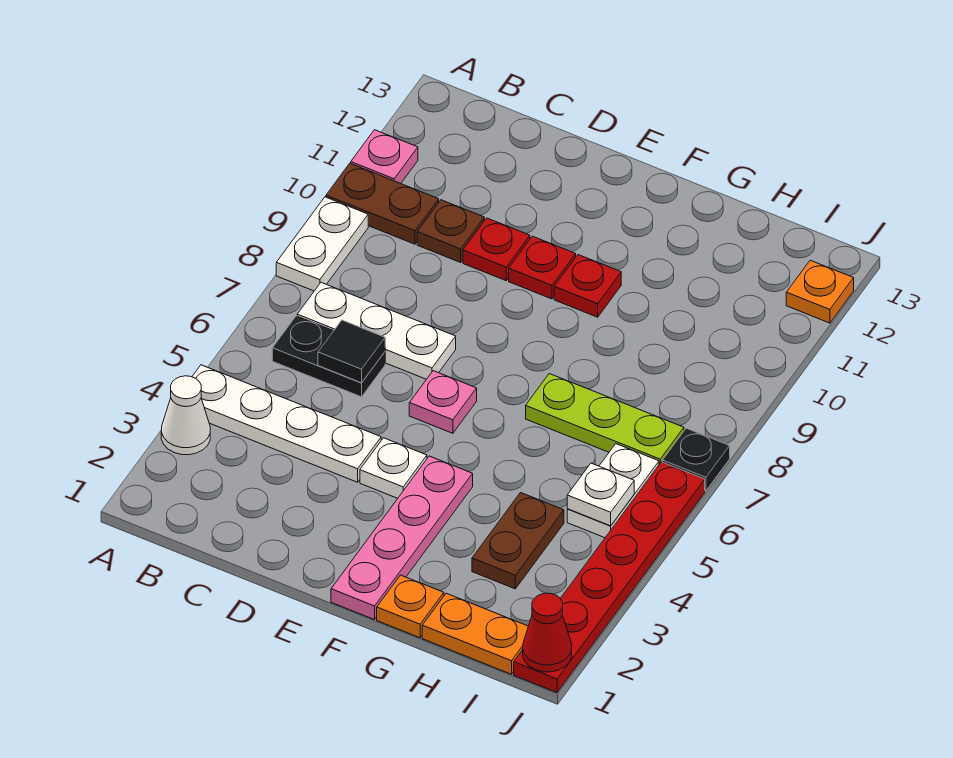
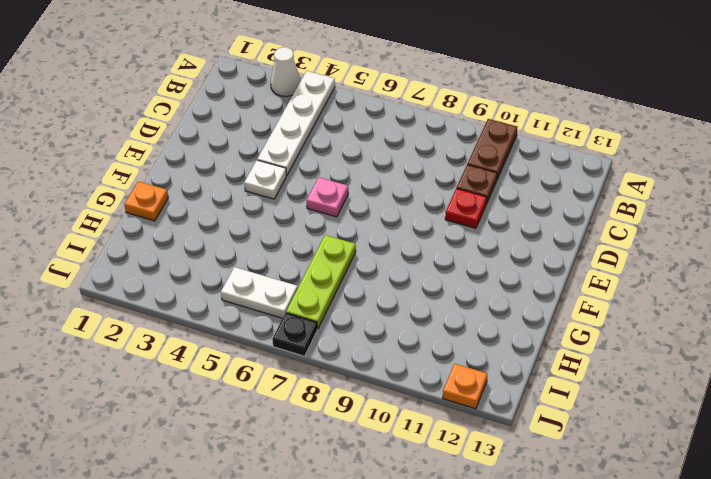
none -> white plate A8:A9 level 1
none -> pink plate A11 level 1
none -> black plate B6:C6 level 1

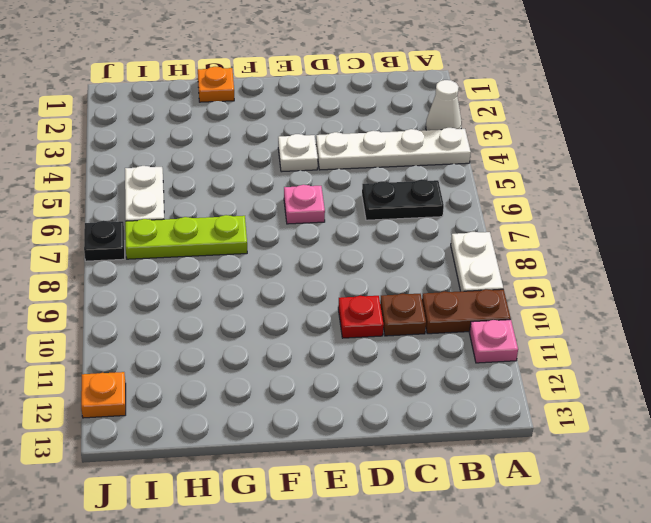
none -> white plate B7:D7 level 1
none -> red plate E10 level 1
none -> pink plate F1:F4 level 1

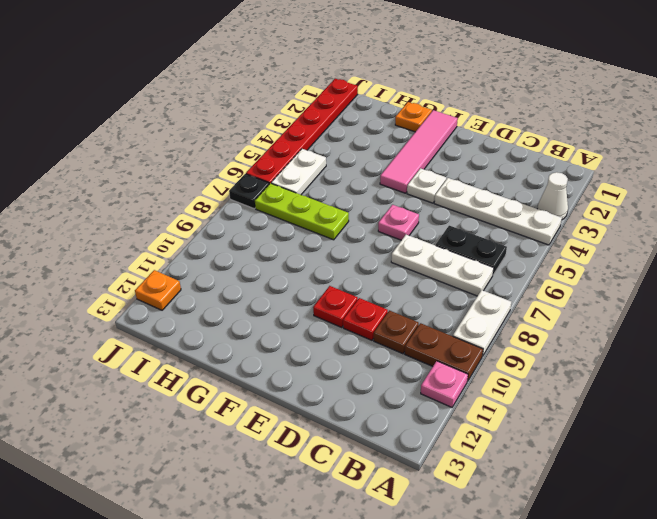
pink tile F1:F4 level 1 -> pink plate F1:F4 level 1
none -> red plate F10 level 1
none -> orange plate H1:I1 level 1
none -> brown plate H3:H4 level 1

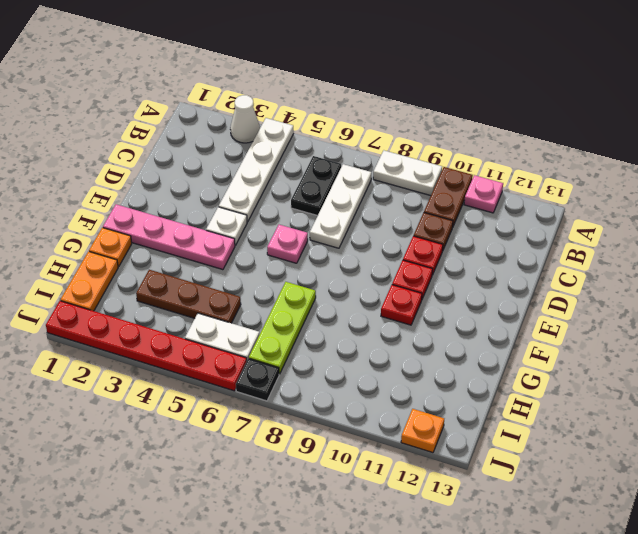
brown plate H3:H5 level 1 -> brown plate H3:H4 level 1
none -> black tile C6 level 2
none -> white plate I5 level 2
none -> red cone J1 level 2

